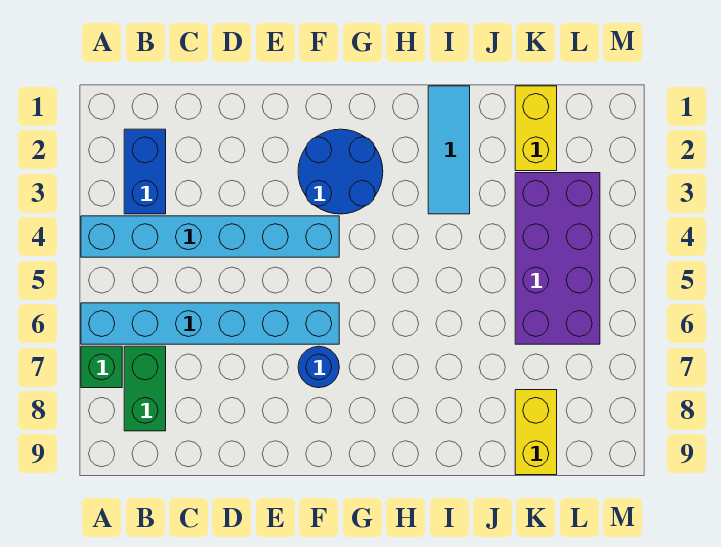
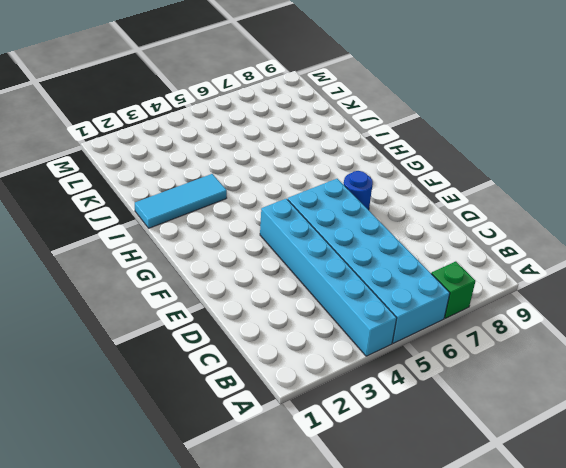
cyan brick A5:F6 level 1 -> cyan brick A6:F6 level 1
none -> blue brick B2:B3 level 1
none -> green brick B7:B8 level 1

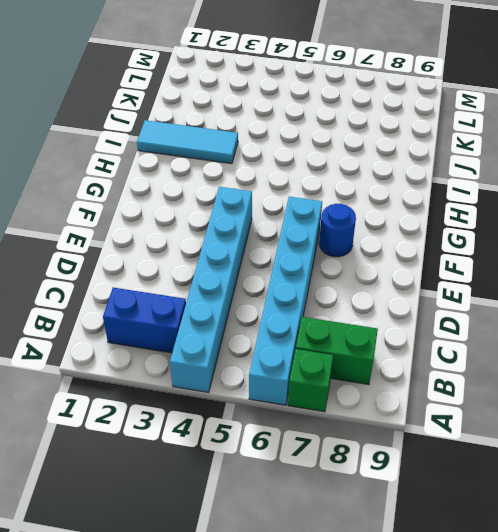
none -> blue round brick F2:G3 level 1
none -> yellow brick K1:K2 level 1

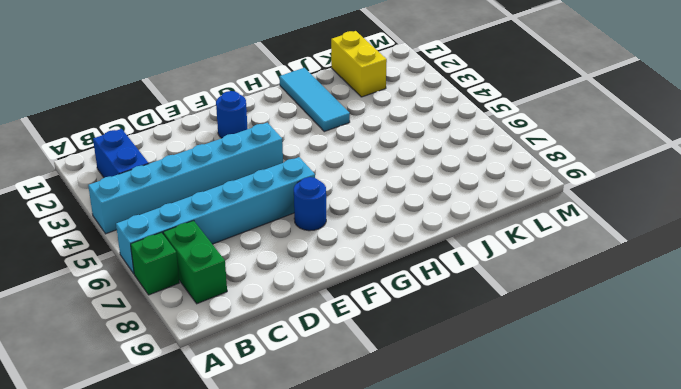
blue round brick F2 level 1 -> blue round brick F2:G3 level 1
none -> purple brick K3:L6 level 1
none -> yellow brick K8:K9 level 1

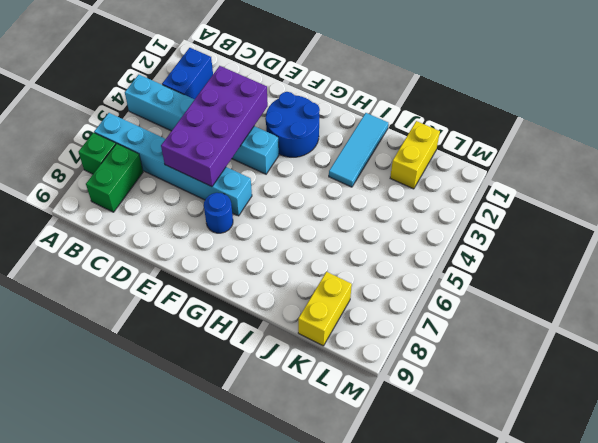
purple brick D3:E6 level 2 -> purple brick K3:L6 level 1

